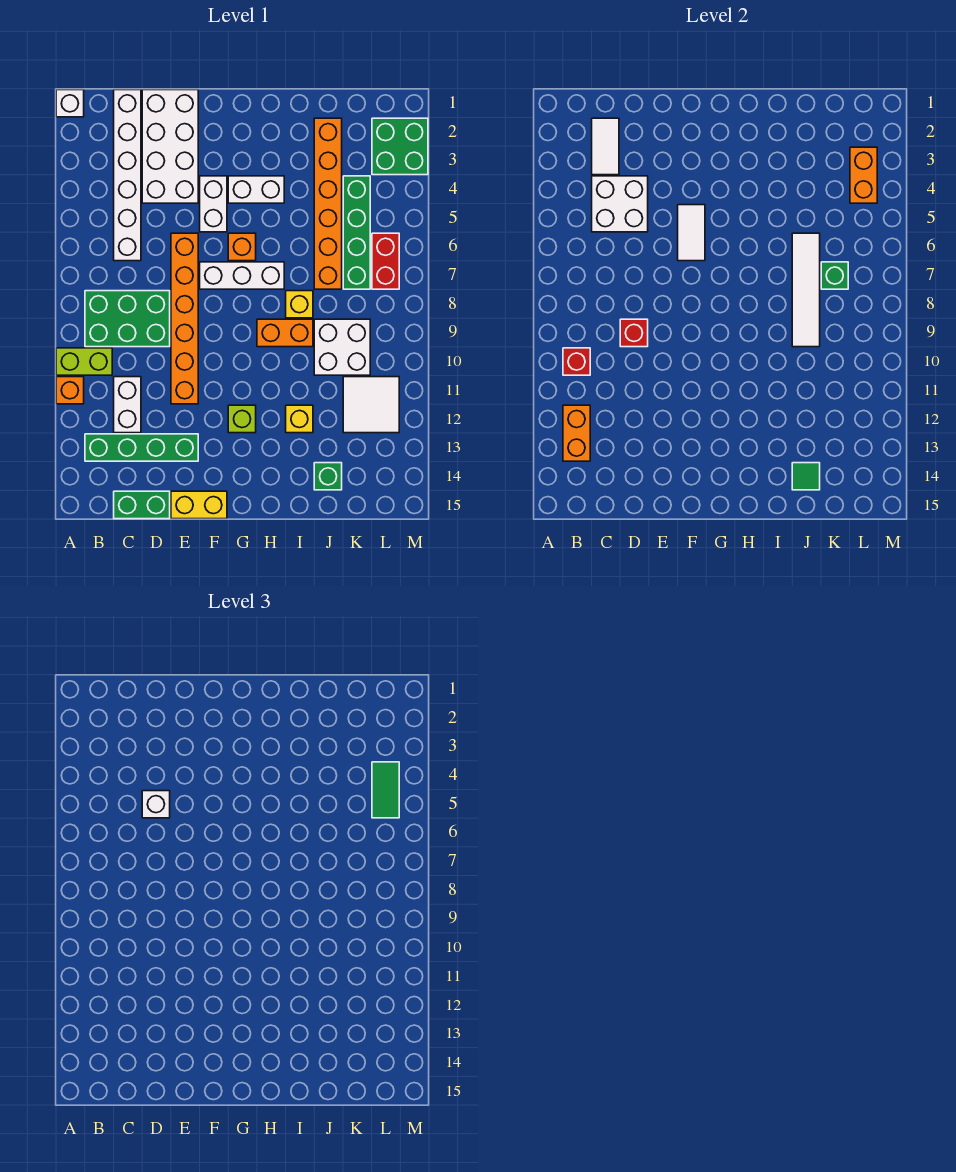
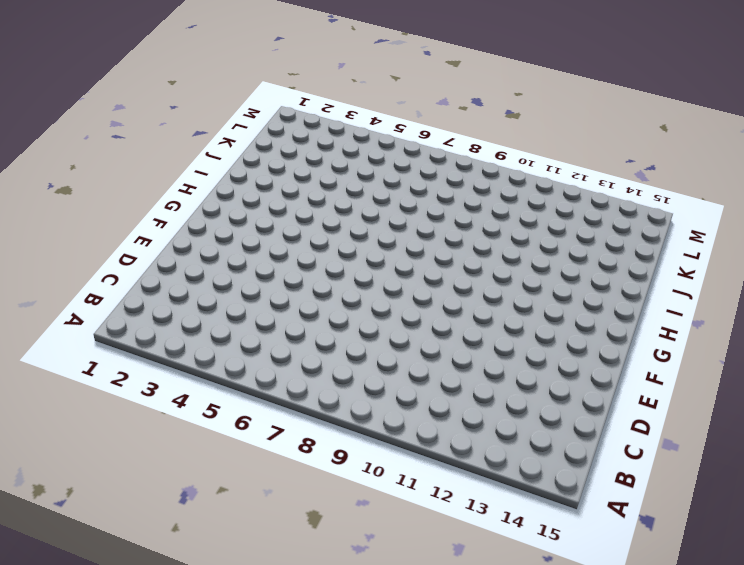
none -> white brick A1 level 1
none -> lime brick A10:B10 level 1
none -> orange brick A11 level 1
none -> green brick B8:D9 level 1

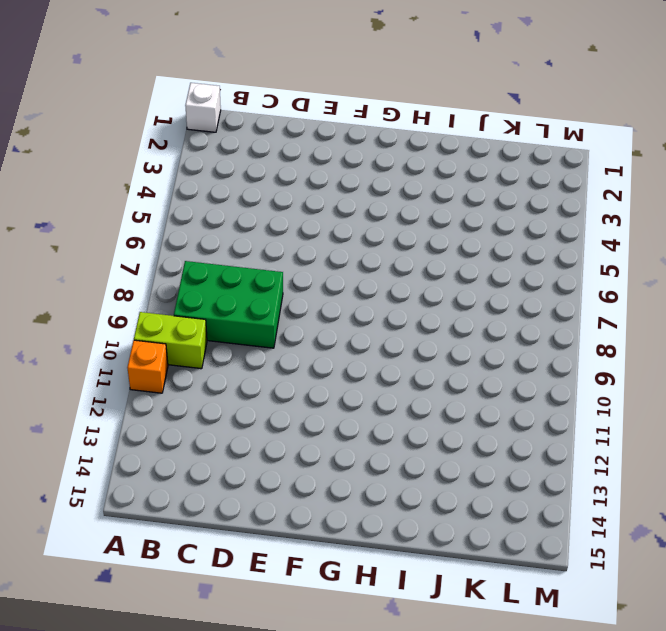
none -> green brick B13:E13 level 1
none -> white brick C1:C6 level 1
none -> white brick C11:C12 level 1
none -> green brick C15:D15 level 1

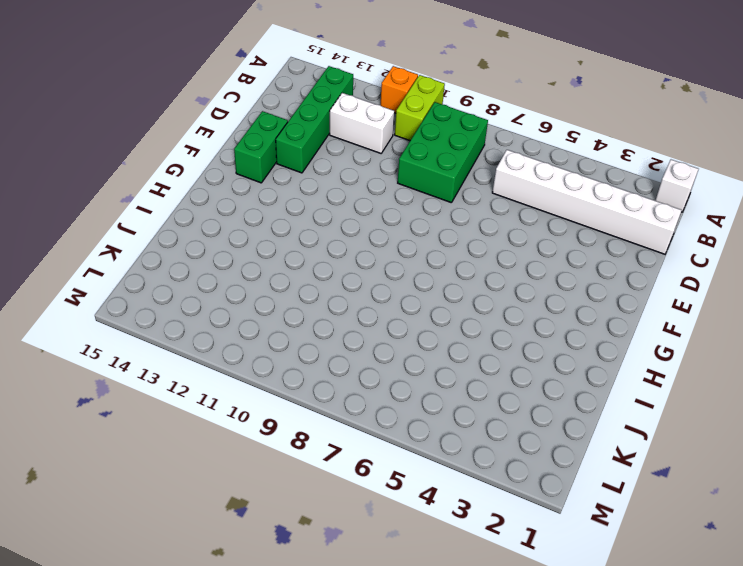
green brick E14:F14 level 1 -> green brick C15:D15 level 1
none -> white brick D1:E4 level 1
none -> orange brick E6:E11 level 1
none -> yellow brick E15:F15 level 1
none -> white brick F4:F5 level 1

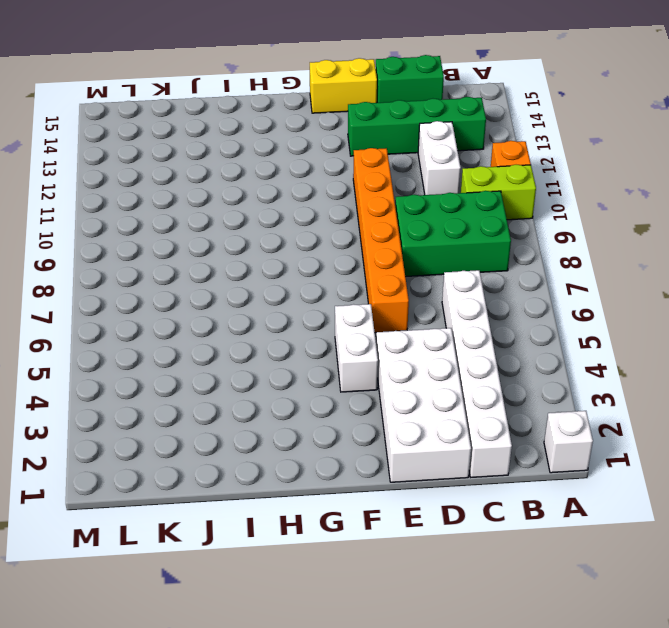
none -> white brick F7:H7 level 1
none -> white brick G4:H4 level 1
none -> orange brick G6 level 1
none -> lime brick G12 level 1

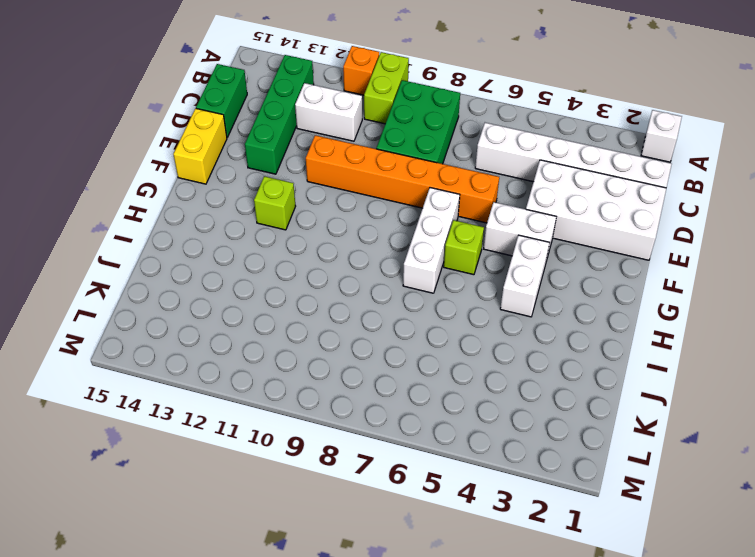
lime brick G6 level 1 -> orange brick G6 level 1
none -> orange brick H9:I9 level 1
none -> yellow brick I8 level 1
none -> yellow brick I12 level 1
none -> orange brick J2:J7 level 1

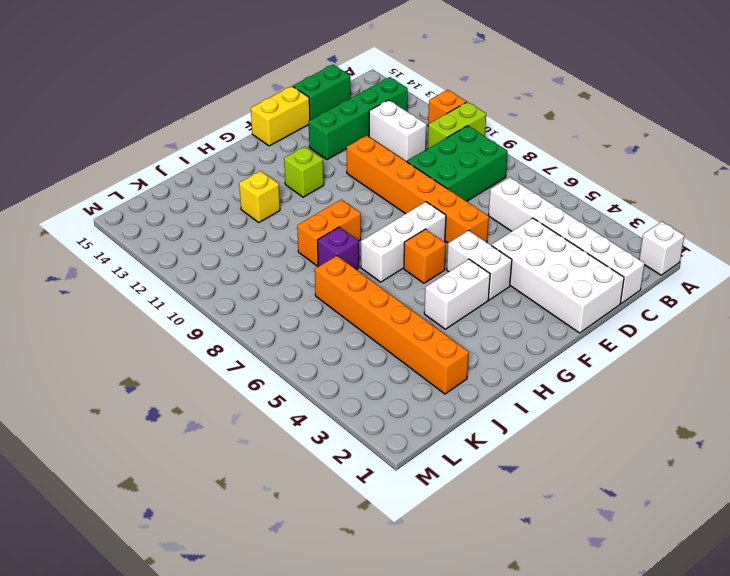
purple brick I8 level 1 -> yellow brick I8 level 1
none -> white brick J9:K10 level 1
none -> green brick J14 level 1
none -> green brick K4:K7 level 1
none -> white tile K11:L12 level 1

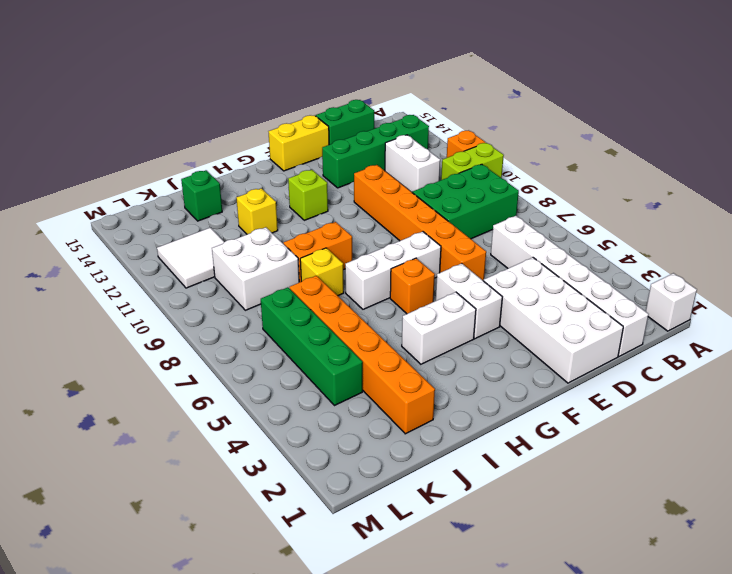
none -> green brick L2:M3 level 1
none -> red brick L6:L7 level 1
none -> red brick B10 level 2
none -> orange brick B12:B13 level 2

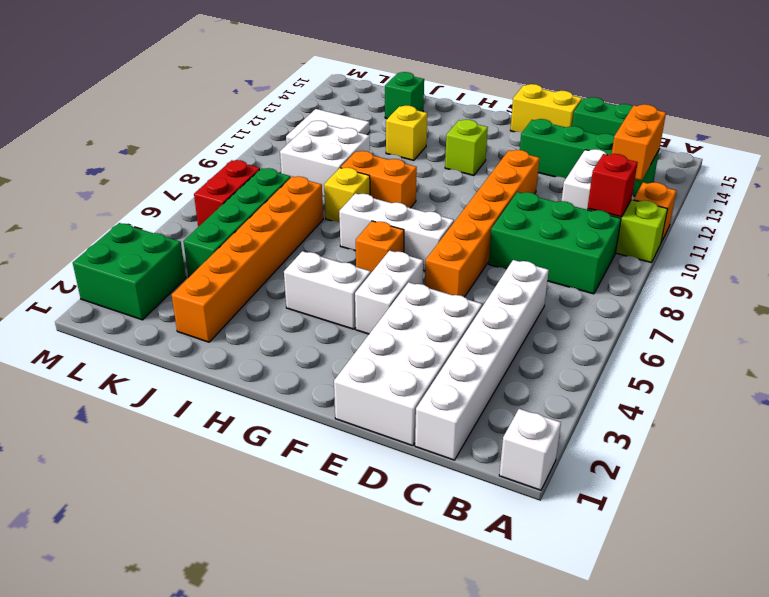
none -> white tile C2:C3 level 2
none -> white brick C4:D5 level 2
none -> red brick D9 level 2
none -> white tile F5:F6 level 2

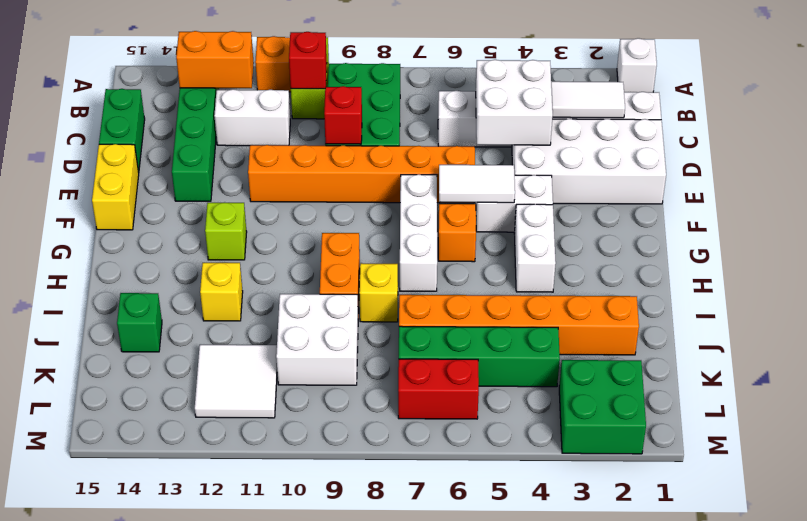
none -> white tile J6:J9 level 2
none -> green tile J14 level 2
none -> green brick K7 level 2
none -> orange brick L3:L4 level 2

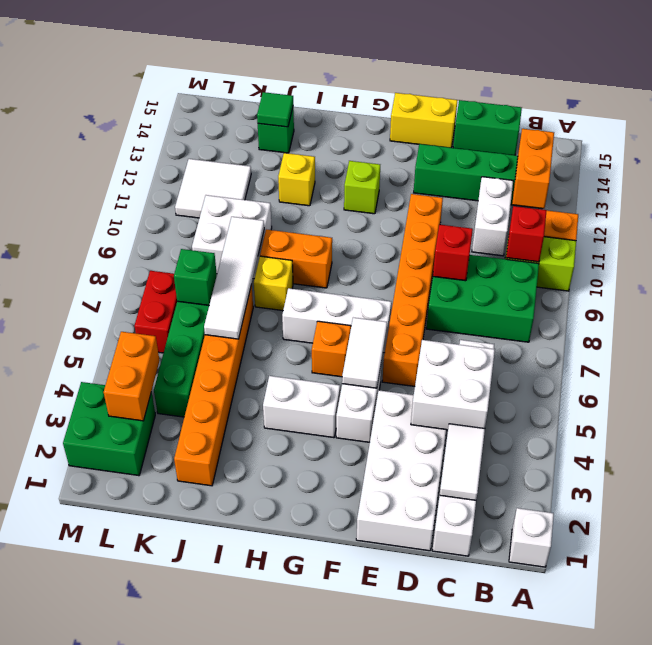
none -> white brick D5 level 3
none -> green tile L4:L5 level 3

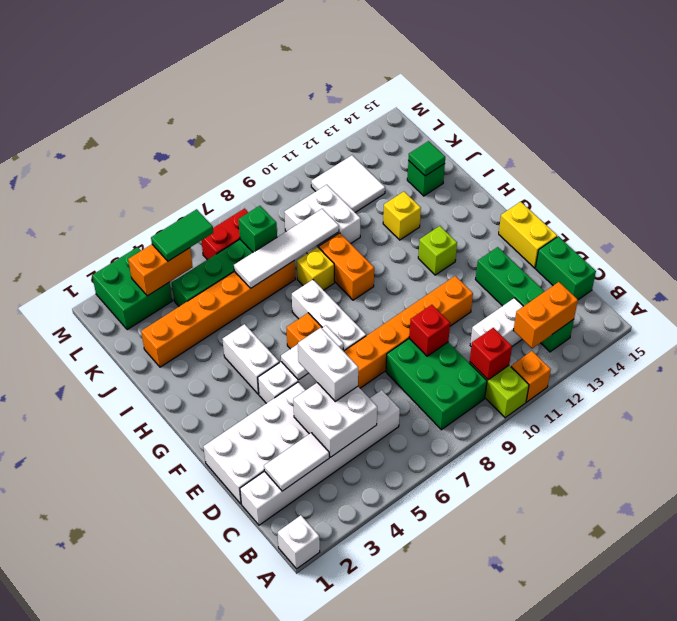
white brick D5:E5 level 3 -> white brick D5 level 3

